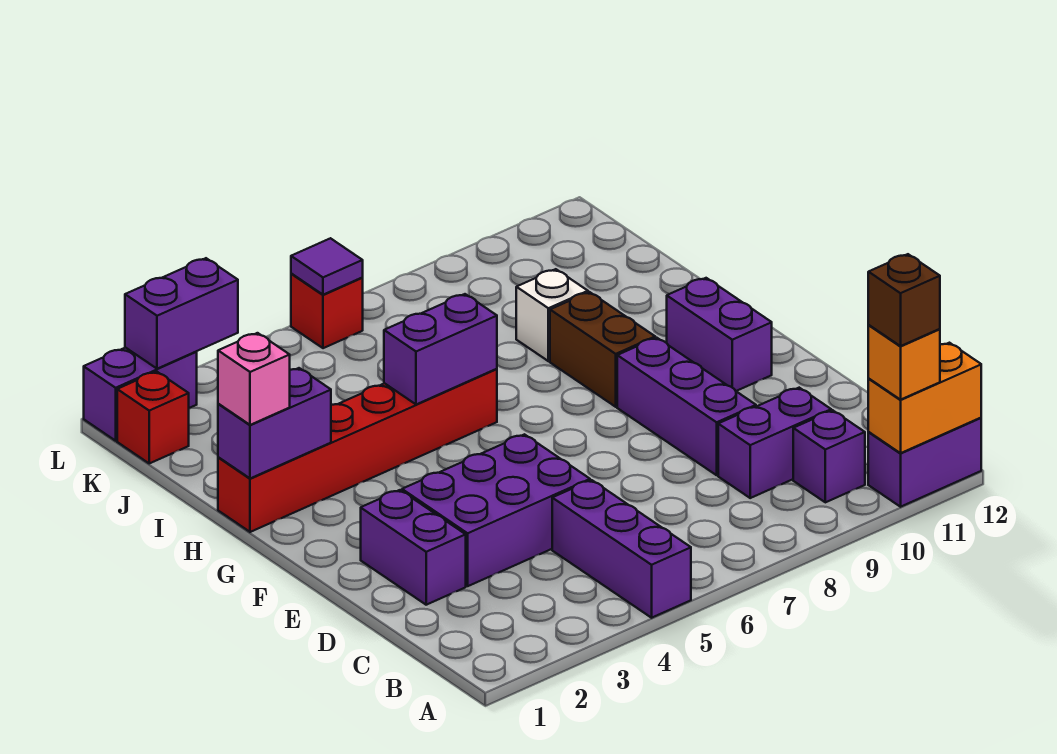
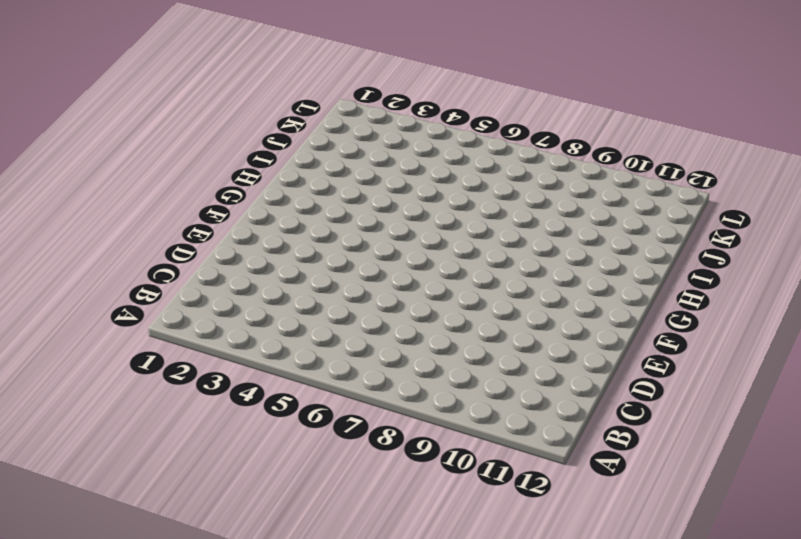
none -> purple brick A5:C5 level 1
none -> purple brick A11:A12 level 1
none -> purple brick B10 level 1

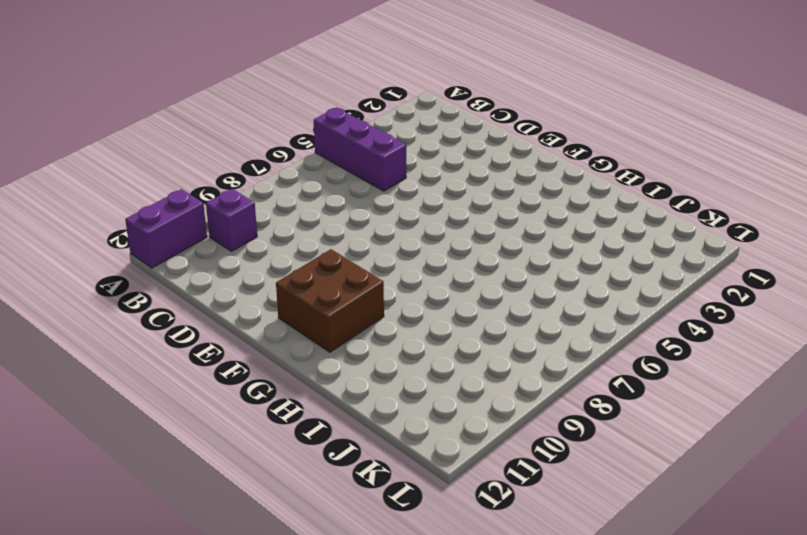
brown brick F10:G11 level 1 -> purple brick F11:G11 level 1
none -> purple brick C9:C10 level 1
none -> purple brick D2:E2 level 1
none -> purple brick D3:E5 level 1

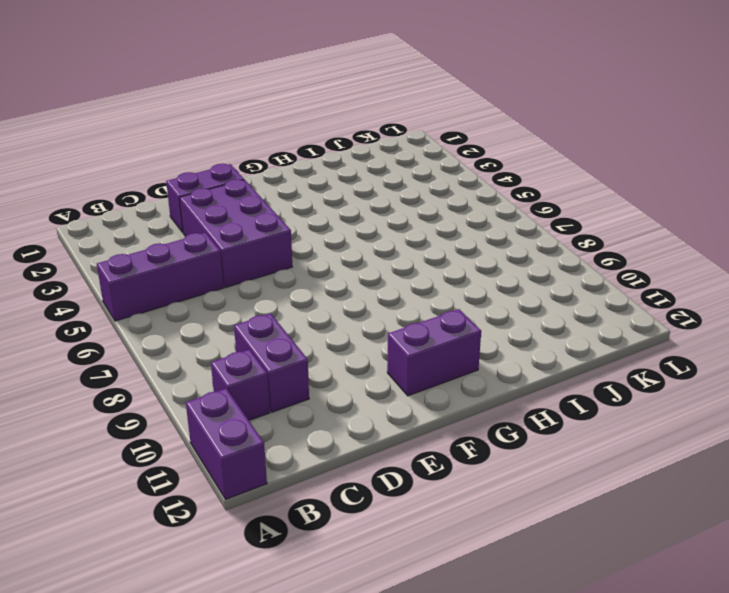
none -> purple brick D9:F9 level 1
none -> brown brick G9:H9 level 1
none -> red brick H1:H6 level 1

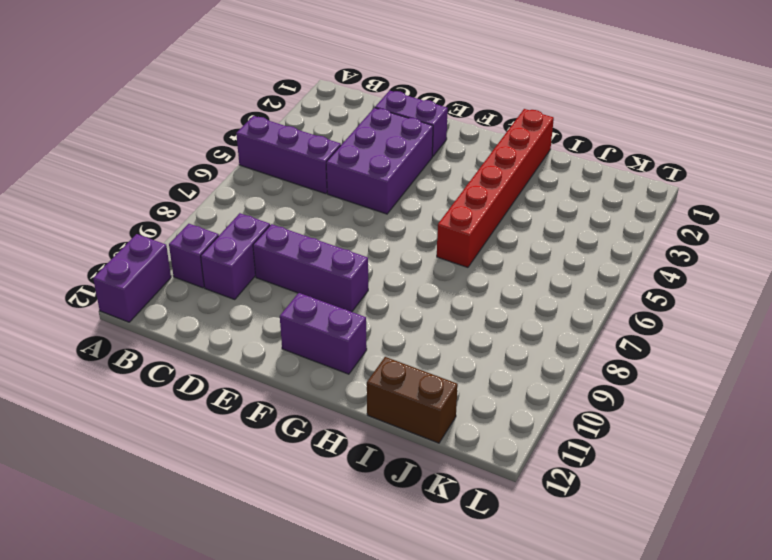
brown brick I12:J12 level 1 -> brown brick G9:H9 level 1
none -> white brick I9 level 1
none -> red brick K1 level 1
none -> purple brick L1:L2 level 1

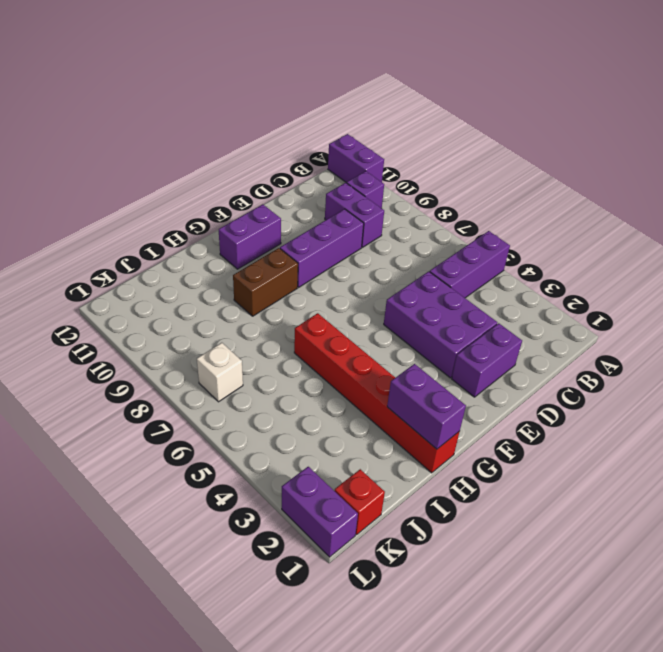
white brick K7 level 1 -> white brick I9 level 1
none -> red brick L6 level 1
none -> orange brick A11:A12 level 2
none -> purple brick H5:H6 level 2

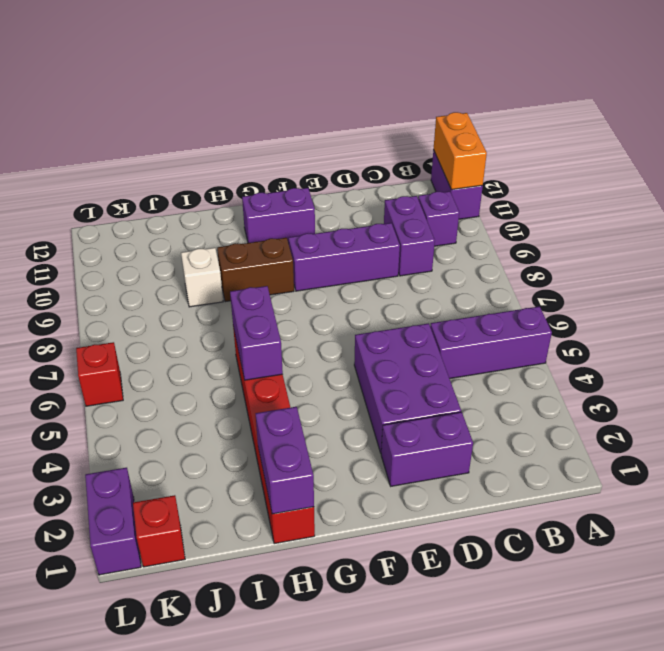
none -> purple brick L2:L3 level 2
none -> purple tile L6 level 2
none -> orange brick A11 level 3

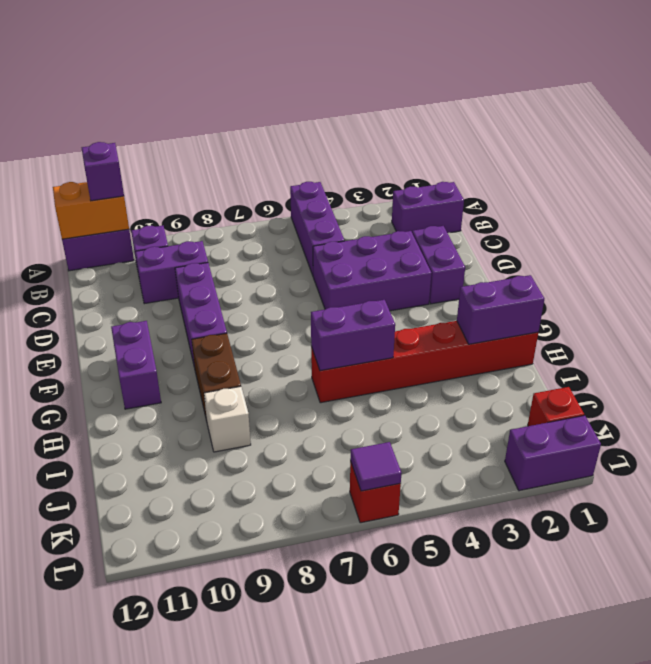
purple brick A11 level 3 -> orange brick A11 level 3
purple brick B1:B2 level 1 -> purple brick L2:L3 level 2
none -> pink brick H1 level 3
none -> brown brick A11 level 4

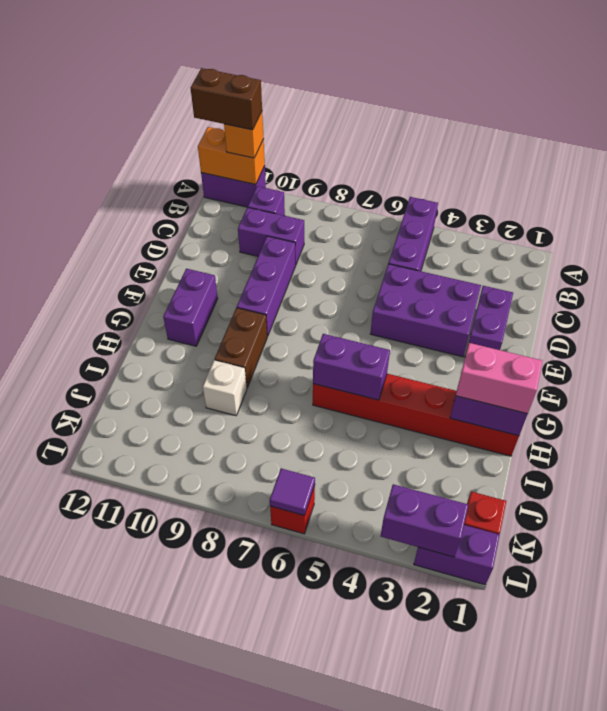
brown brick A11:A12 level 4 -> brown brick A11 level 4
pink brick H1:H2 level 3 -> pink brick H1 level 3

